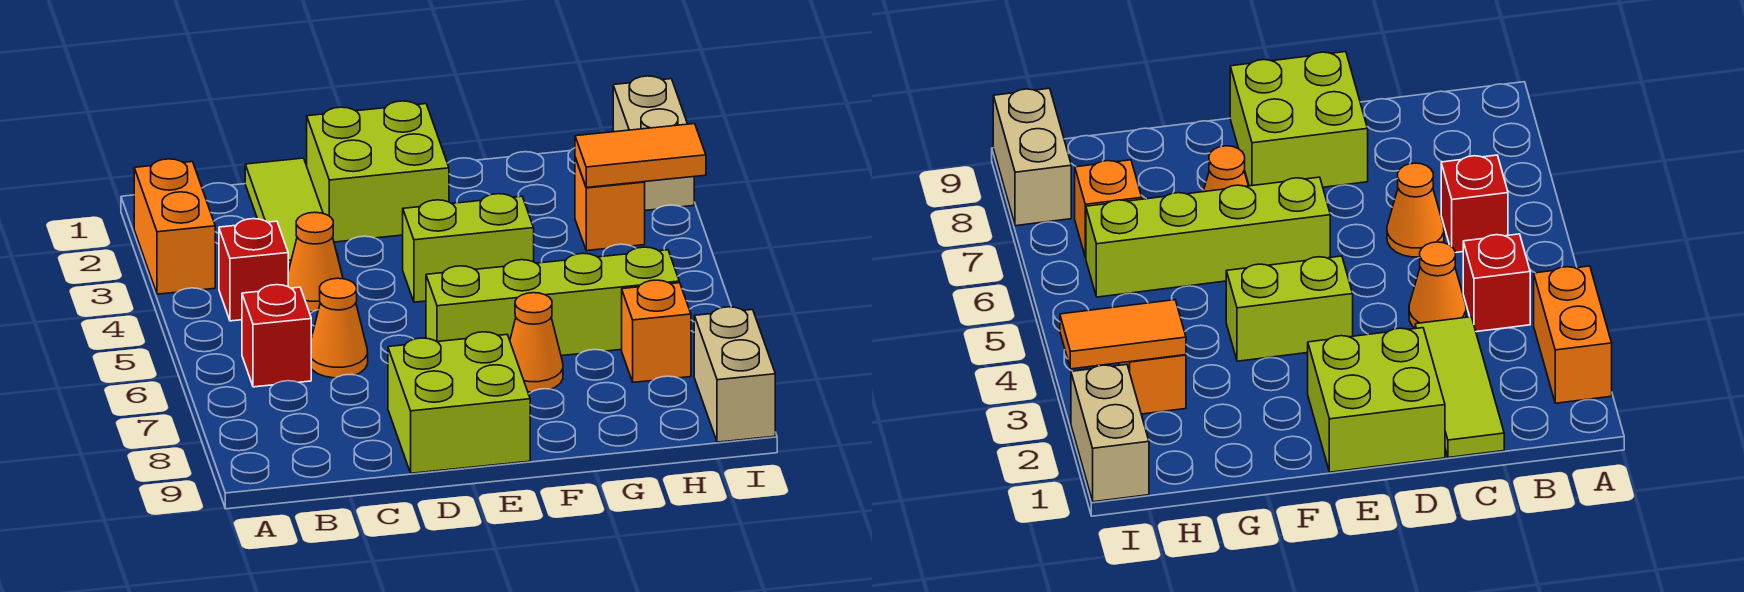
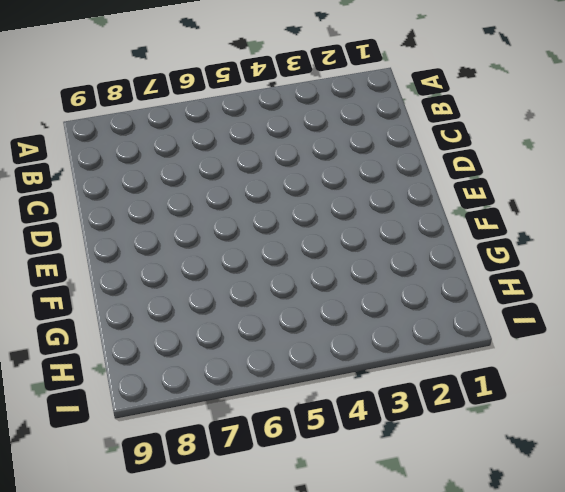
none -> orange brick A2:A3 level 1
none -> red brick B4 level 1
none -> red brick B6 level 1

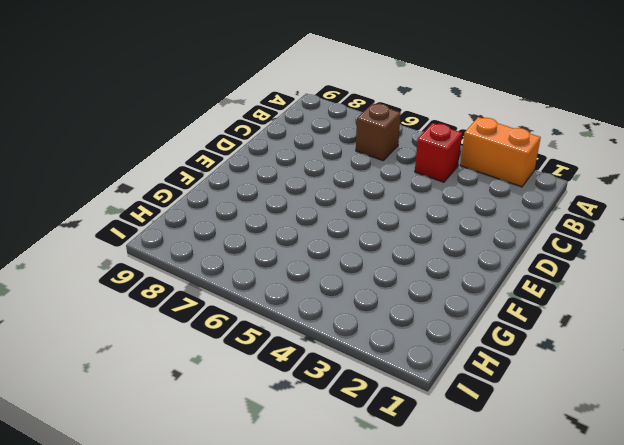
brown brick B6 level 1 -> red brick B6 level 1
none -> lime tile C1:C3 level 1
none -> orange cone C4 level 1
none -> orange cone C6 level 1

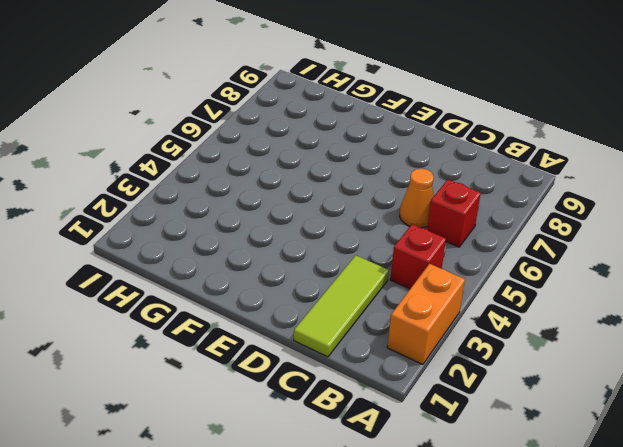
none -> orange cone C4 level 1
none -> lime brick D1:E2 level 1
none -> lime brick D8:E9 level 1

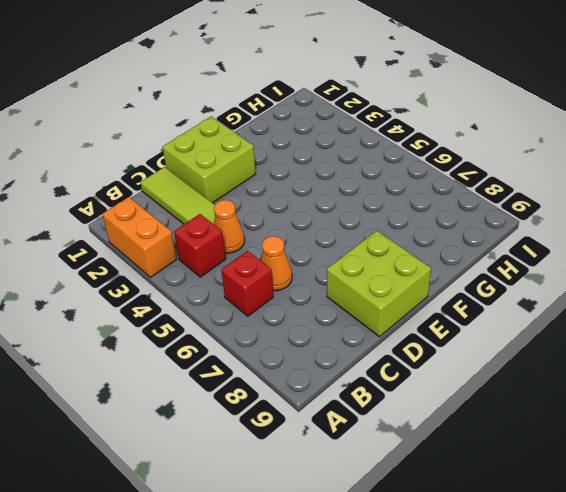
none -> lime brick E4:F4 level 1
none -> lime brick E6:H6 level 1
none -> orange cone F7 level 1

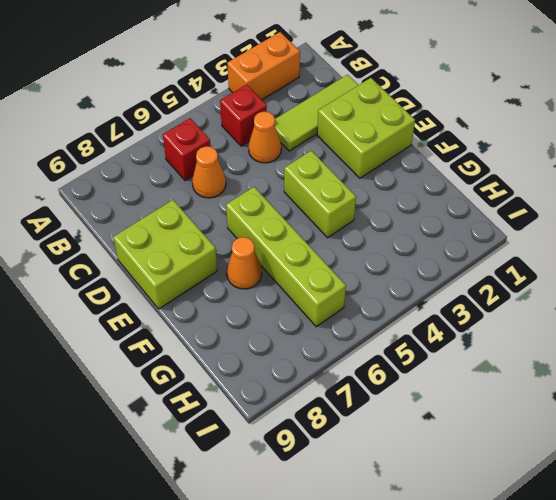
none -> orange brick H3 level 1
none -> orange brick H7 level 1
none -> tan brick I1:I2 level 1

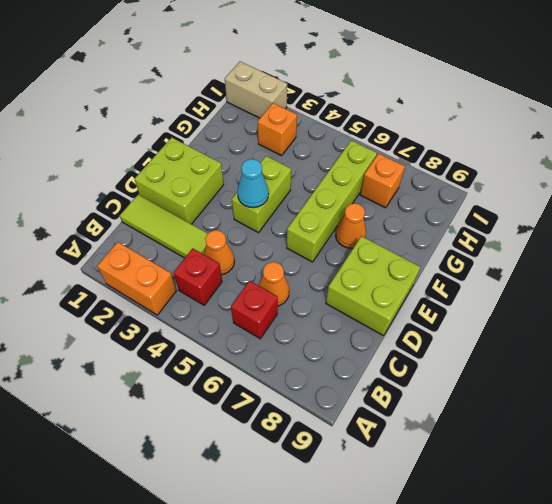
cyan cone E4 level 2 -> none
none -> tan brick I8:I9 level 1
none -> orange tile H3:I3 level 2

